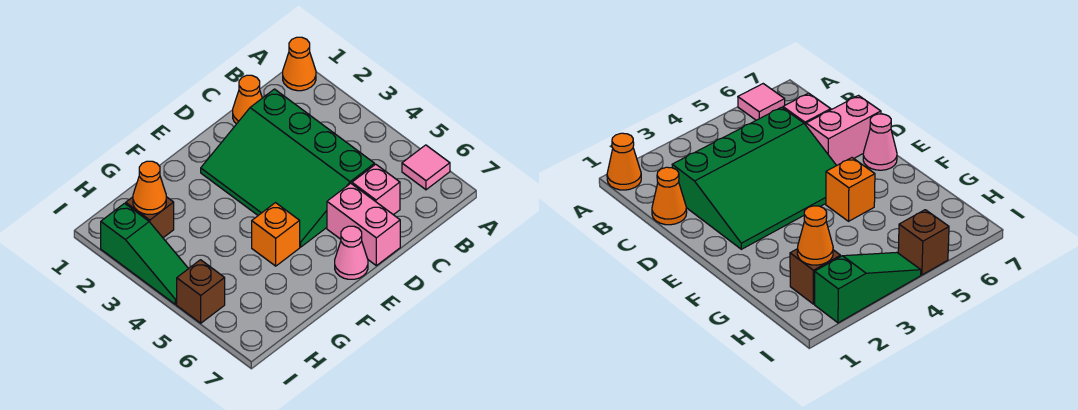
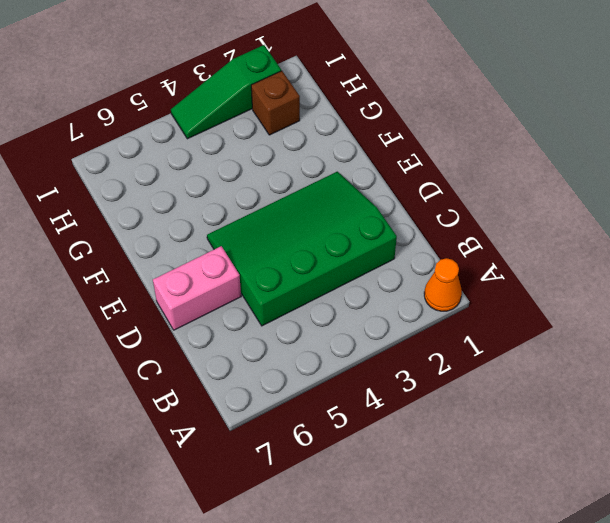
none -> pink tile A6 level 1
none -> orange cone C1 level 1
none -> pink brick C6 level 1

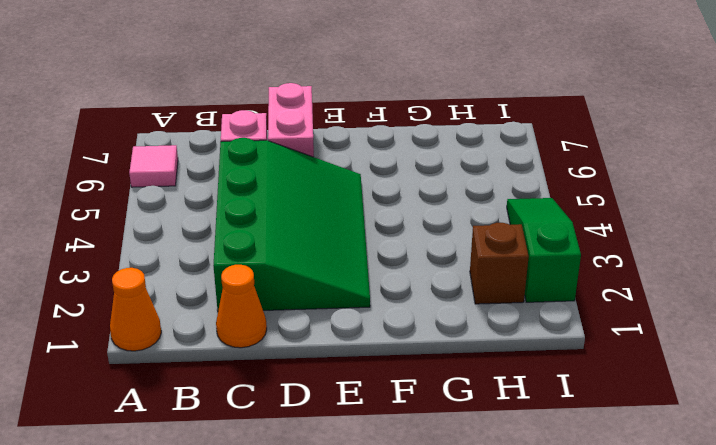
none -> pink cone E7 level 1
none -> orange brick F5 level 1
none -> brown brick I5 level 1

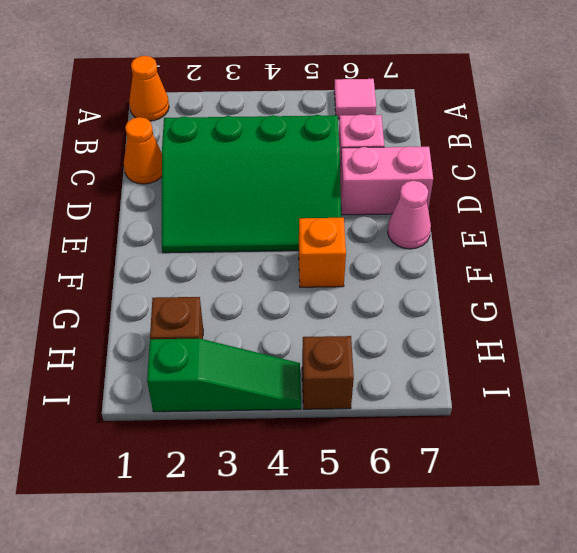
none -> orange cone H2 level 2

